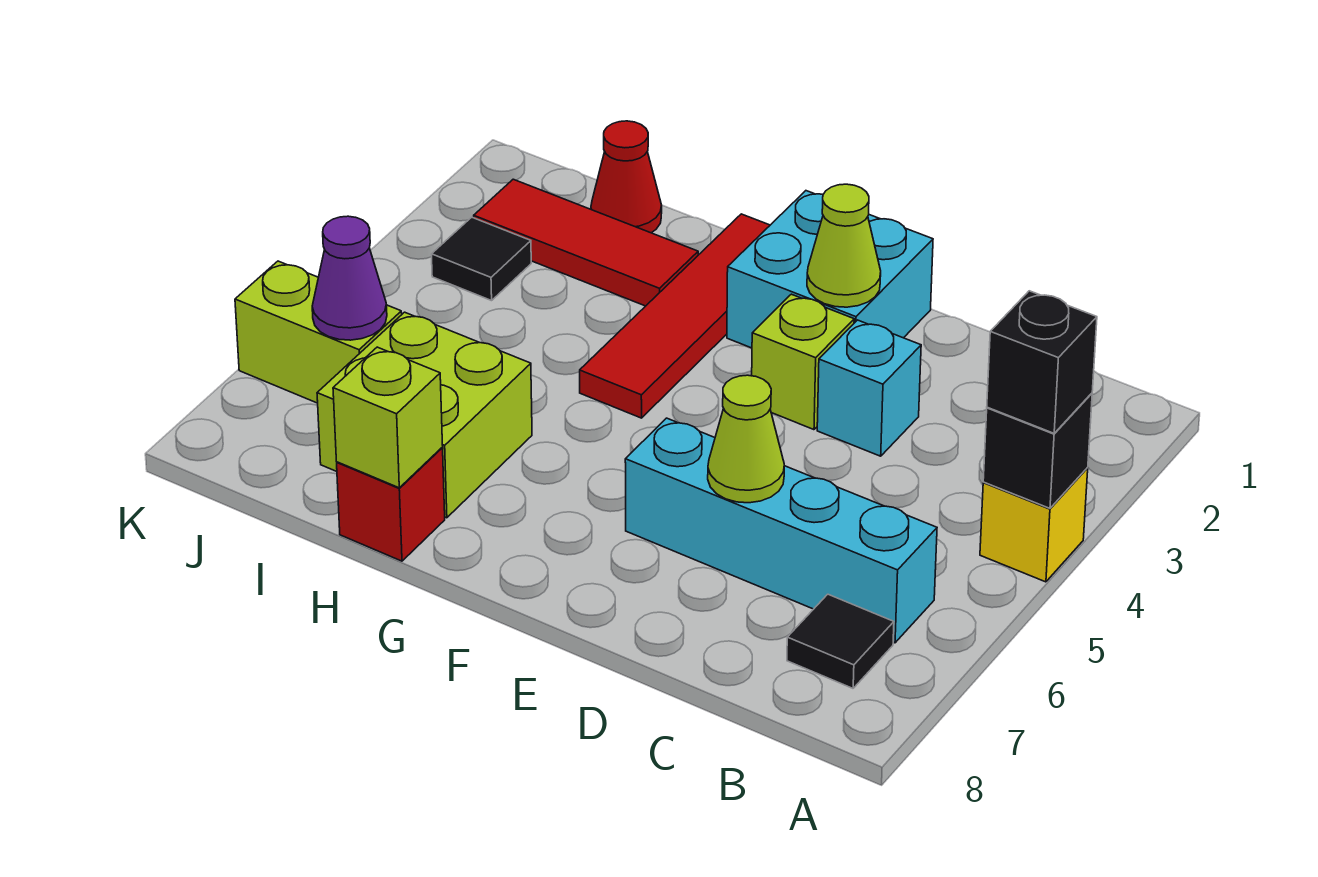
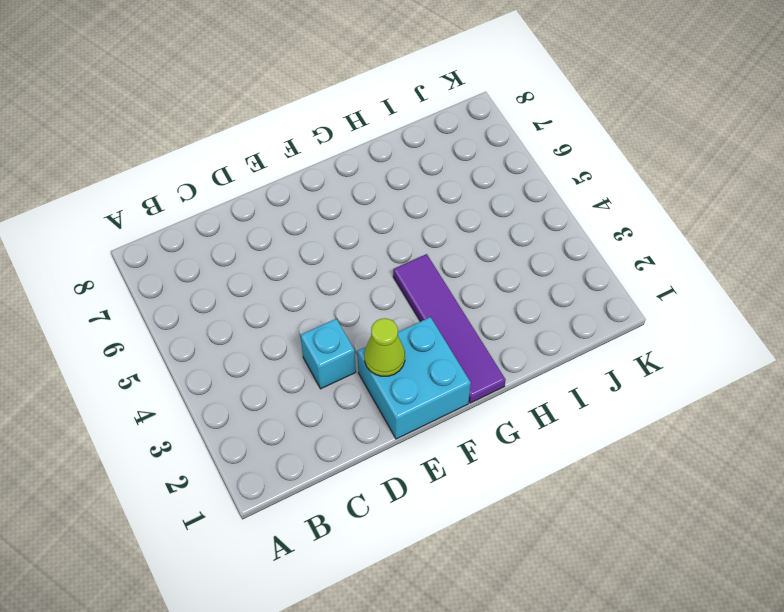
purple tile G1:G4 level 1 -> red tile G1:G4 level 1
none -> yellow brick A4 level 1
none -> cyan brick B6:E6 level 1
none -> black tile B7 level 1

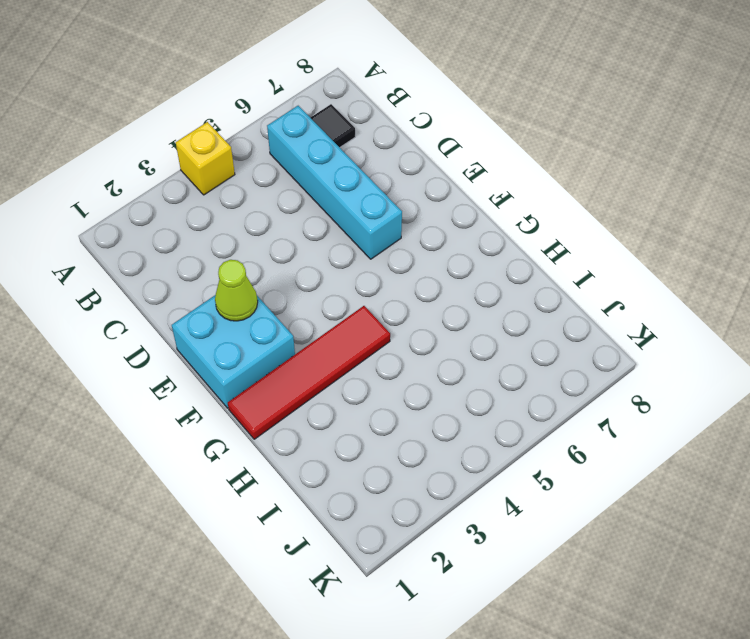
none -> cyan brick D3 level 1
none -> lime brick E3 level 1
none -> red tile H2:J2 level 1

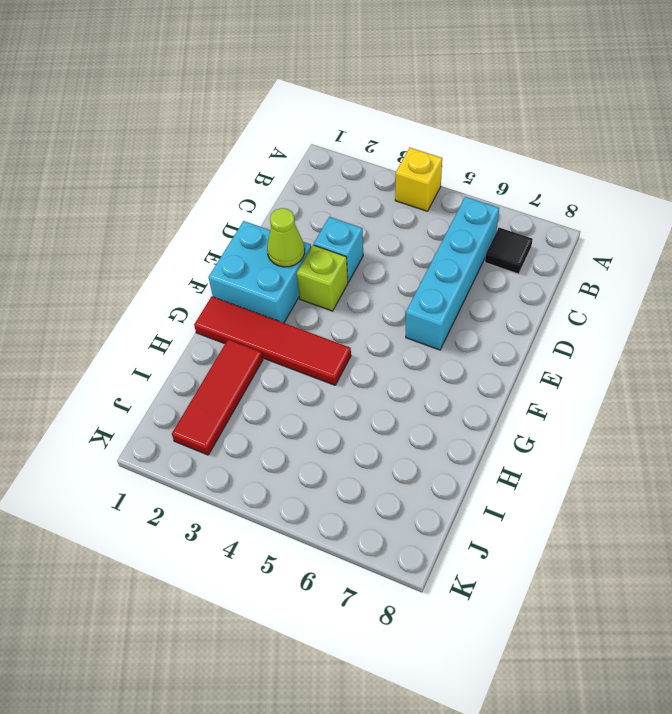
none -> lime brick H6:I7 level 1
none -> red brick H8 level 1
none -> red cone I1 level 1

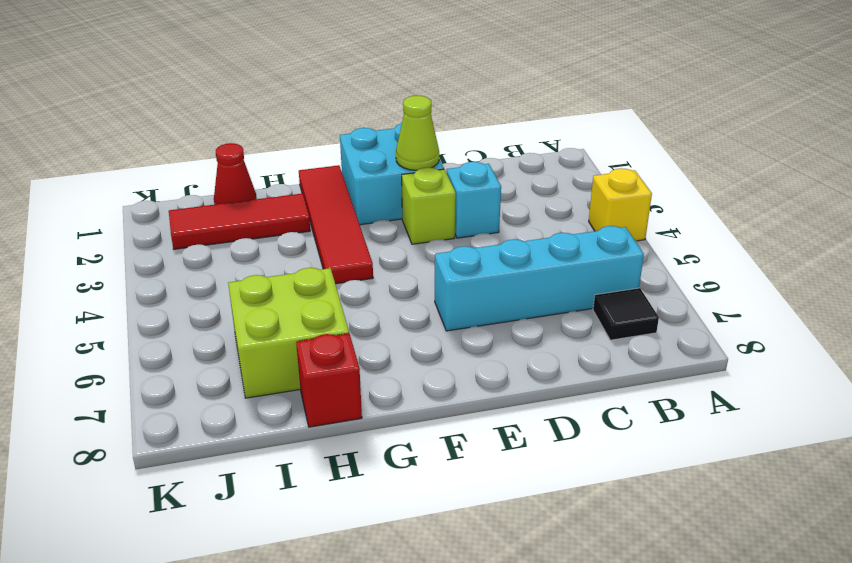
none -> black tile J3 level 1
none -> lime brick J6:K6 level 1
none -> black brick A4 level 2

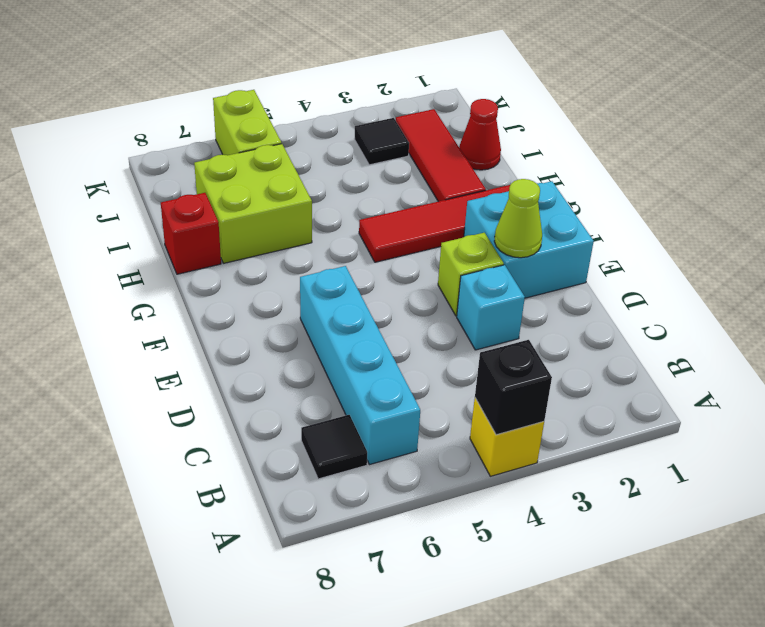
none -> lime cone D6 level 2
none -> lime brick H8 level 2
none -> purple cone J6 level 2

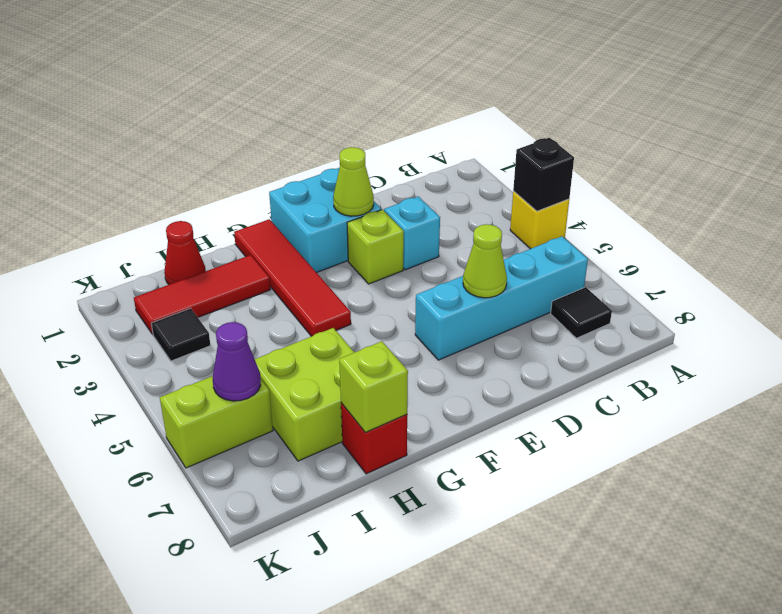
none -> black brick A4 level 3

